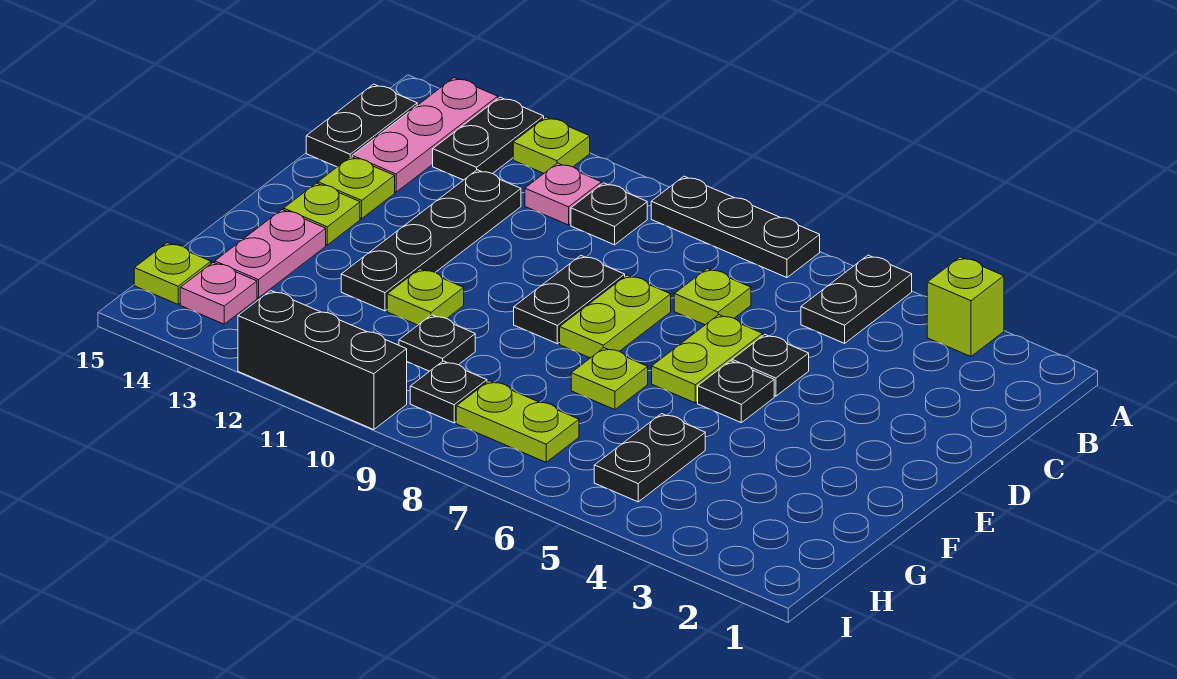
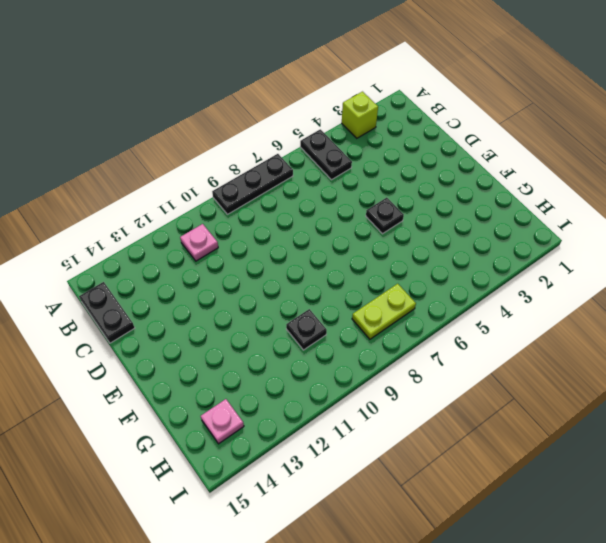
none -> lime plate A12 level 1
none -> black plate A13:B13 level 1
none -> pink plate A14:C14 level 1

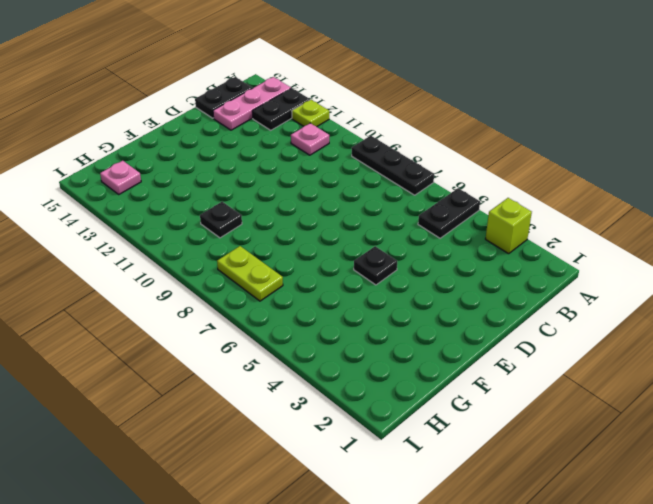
none -> black plate B10 level 1
none -> lime plate C7 level 1
none -> black plate C12:F12 level 1

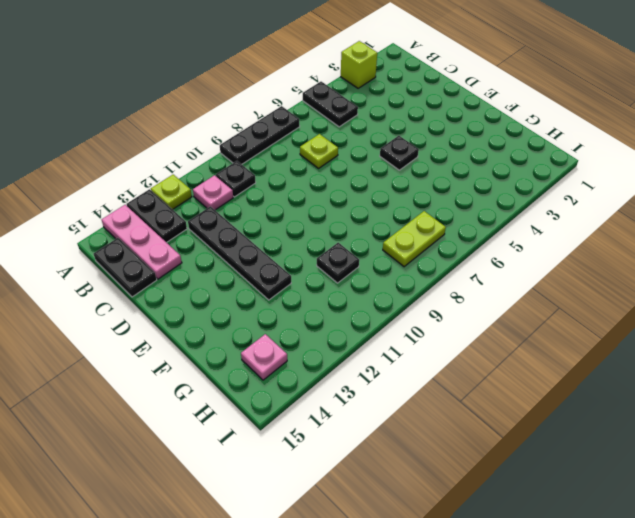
none -> black plate D5 level 1
none -> lime plate D6:E6 level 1
none -> lime plate D8:E8 level 1

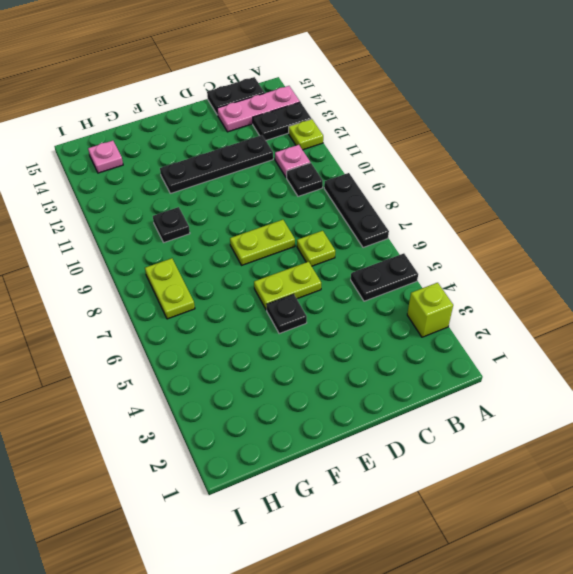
none -> black plate D5 level 1
none -> black plate D9:E9 level 1
none -> lime plate D14 level 1

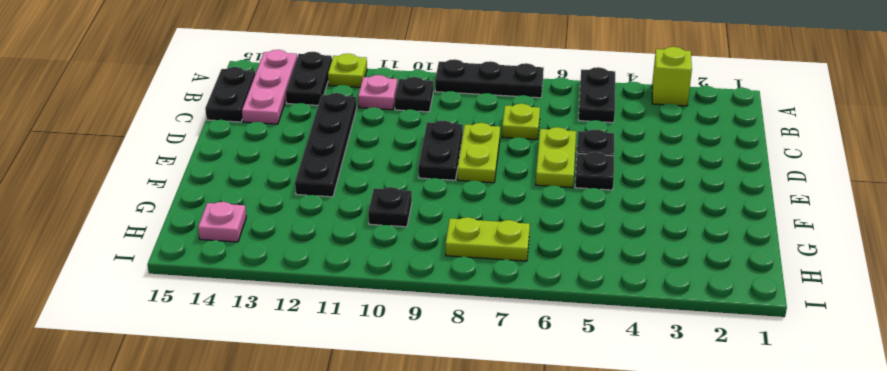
none -> lime plate D14 level 1
none -> lime plate E14 level 1
none -> lime plate F7 level 1

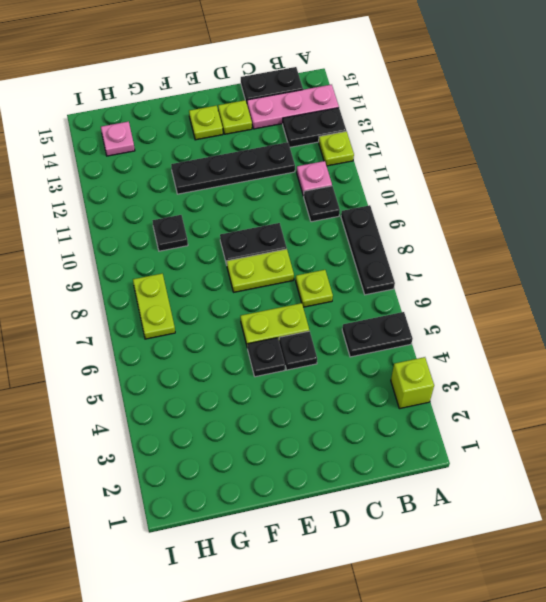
none -> lime plate F7 level 1
none -> lime plate F11 level 1
none -> pink plate F14:G14 level 1

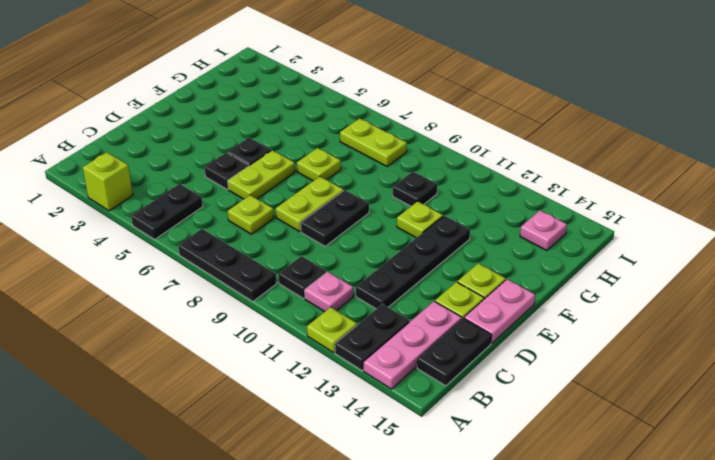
pink plate D15:E15 level 1 -> pink plate F14:G14 level 1
none -> black plate G5:H5 level 1
none -> black plate H9 level 1
none -> lime plate H15 level 1

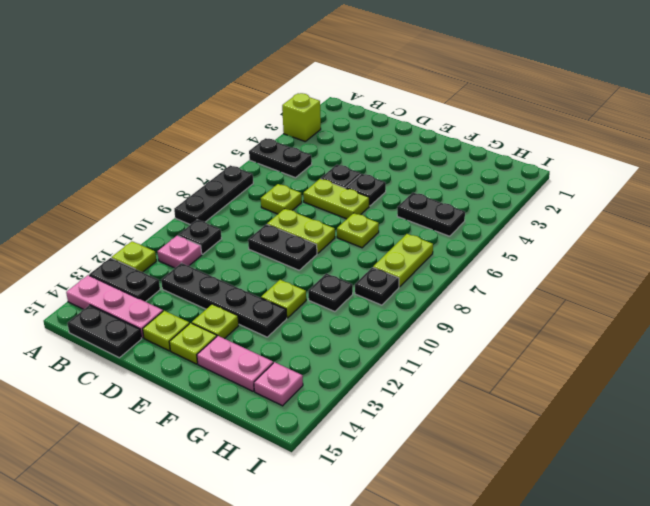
lime plate E13 level 1 -> lime plate H15 level 1
none -> black brick I10:I12 level 1

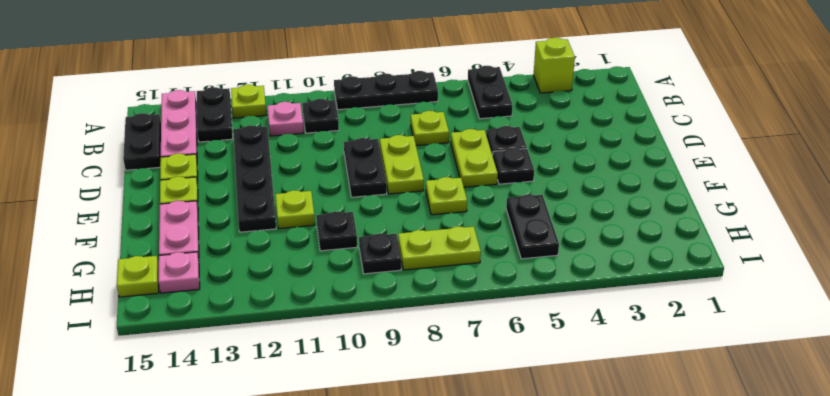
none -> black brick I10:I12 level 1

